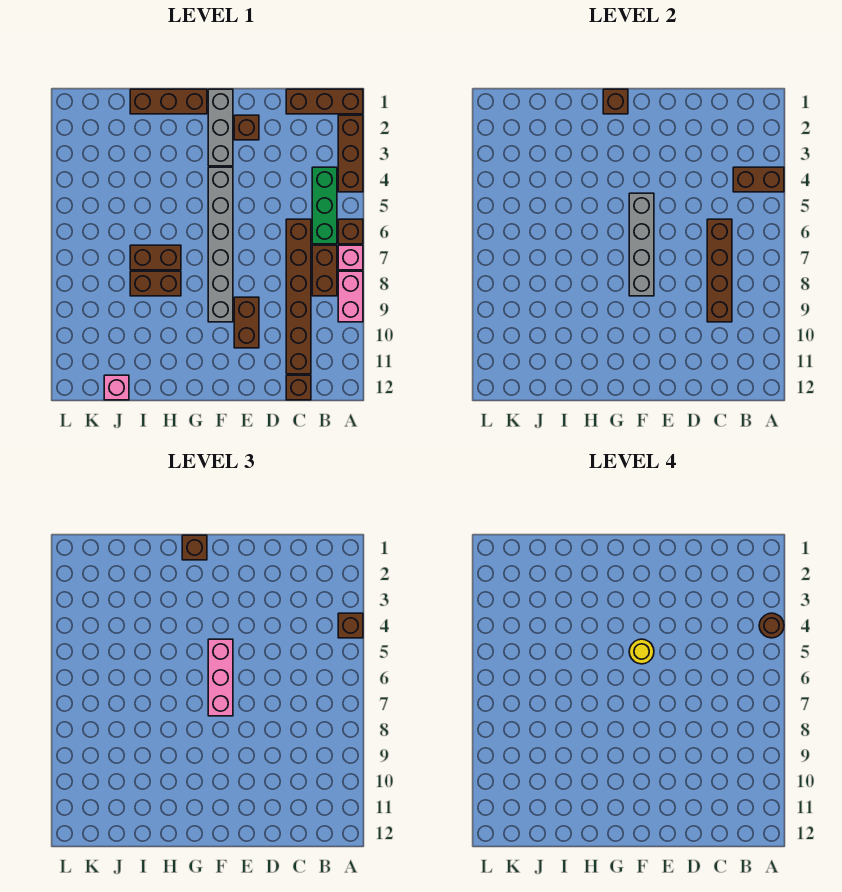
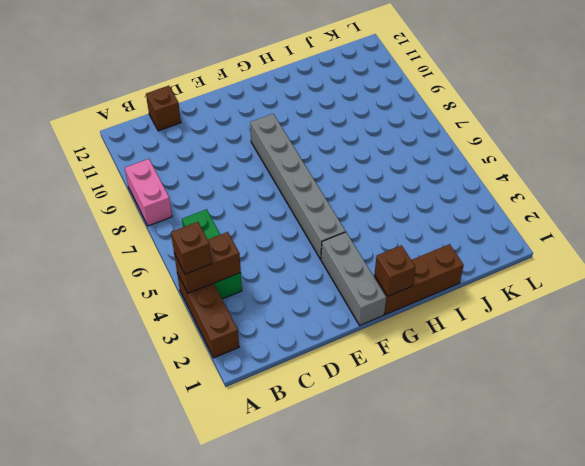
none -> brown brick A1:C1 level 1
none -> brown brick A6 level 1
none -> pink brick A7 level 1

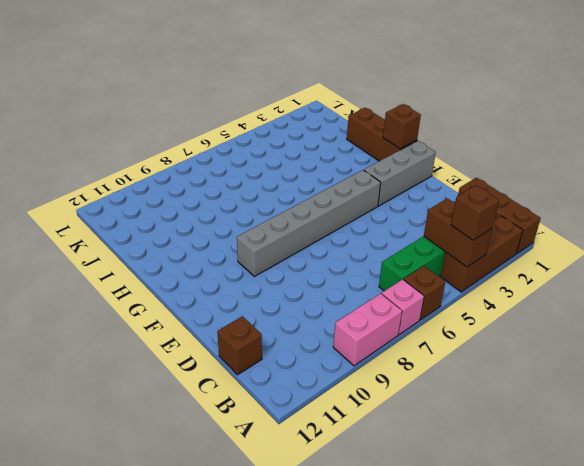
none -> brown brick B7:B8 level 1
none -> brown brick C6:C11 level 1
none -> brown brick E2 level 1

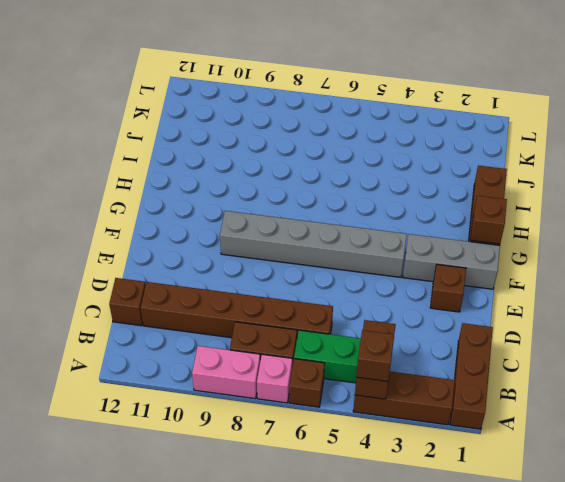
none -> brown brick E9:E10 level 1
none -> brown brick H7:I7 level 1
none -> brown brick H8:I8 level 1

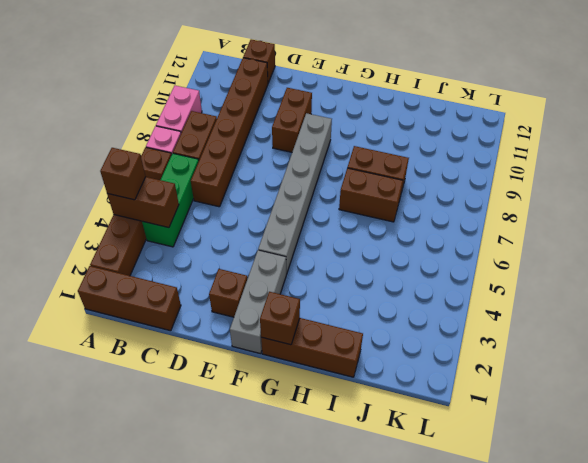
none -> pink brick J12 level 1
none -> brown brick C6:C9 level 2
none -> grey brick F5:F8 level 2

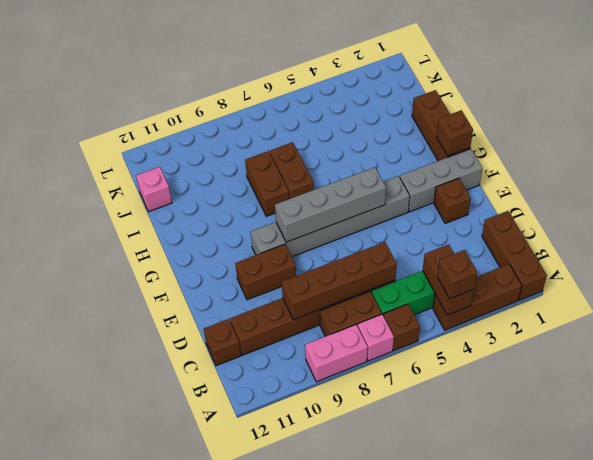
none -> pink brick F5:F7 level 3
none -> brown brick G1 level 3
none -> brown round brick A4 level 4

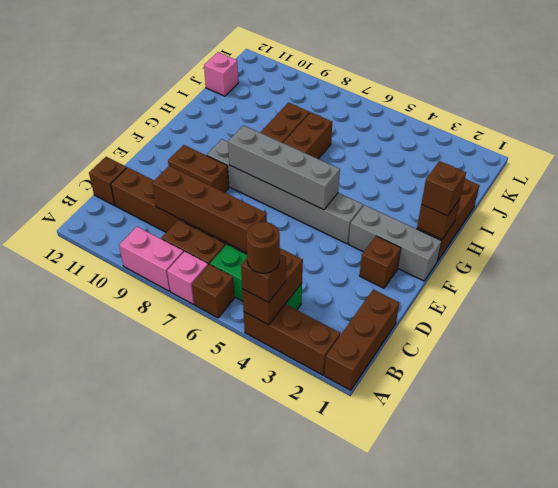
none -> pink brick F5:F7 level 3
none -> yellow round brick F5 level 4

